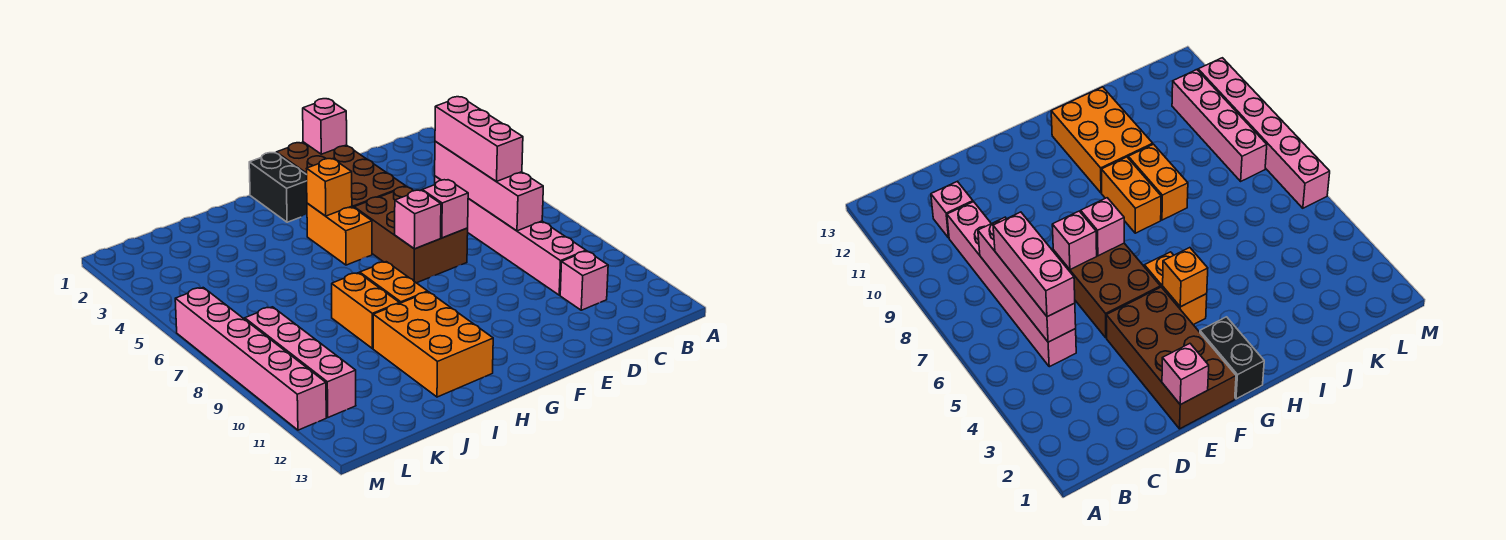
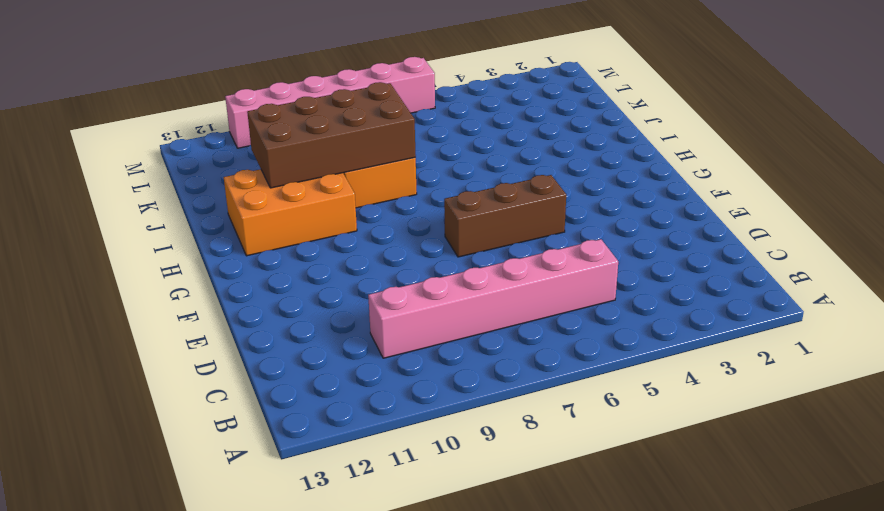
brown brick F5:F7 level 1 -> brown brick E5:F7 level 1
brown brick I8:J11 level 2 -> brown brick E1:F4 level 1
none -> pink brick C11 level 1
none -> black brick G1:G2 level 1
none -> orange brick G4:G5 level 1

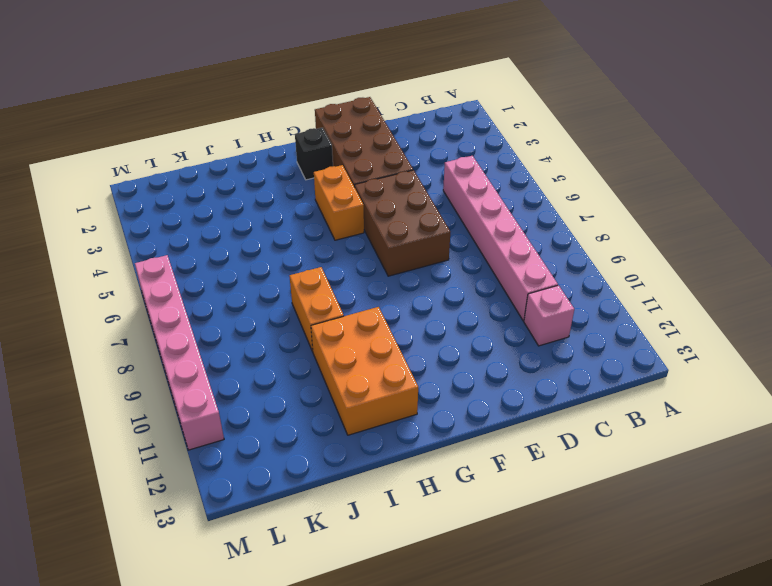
black brick G2 level 1 -> black brick G1:G2 level 1
none -> orange brick H8:H9 level 1
none -> pink brick L8:L11 level 1
none -> pink brick C5:C8 level 2

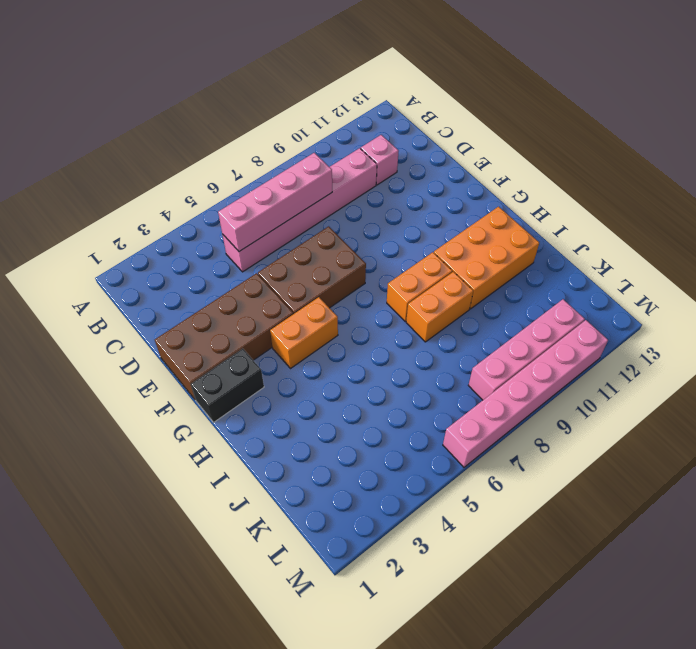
none -> pink brick E1 level 2
none -> pink brick E7 level 2
none -> pink brick F7 level 2

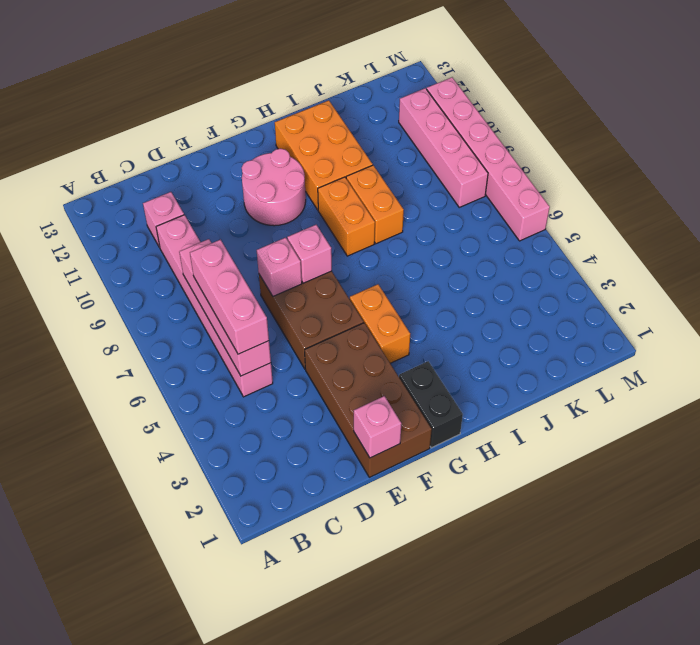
pink round brick F10:G11 level 1 -> none
none -> orange brick G4 level 2

